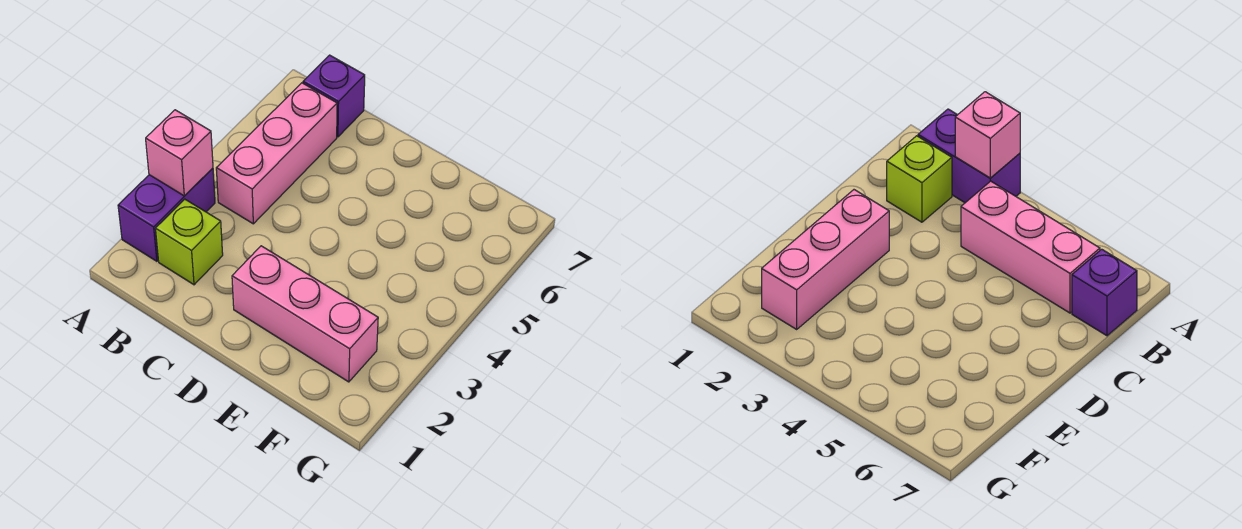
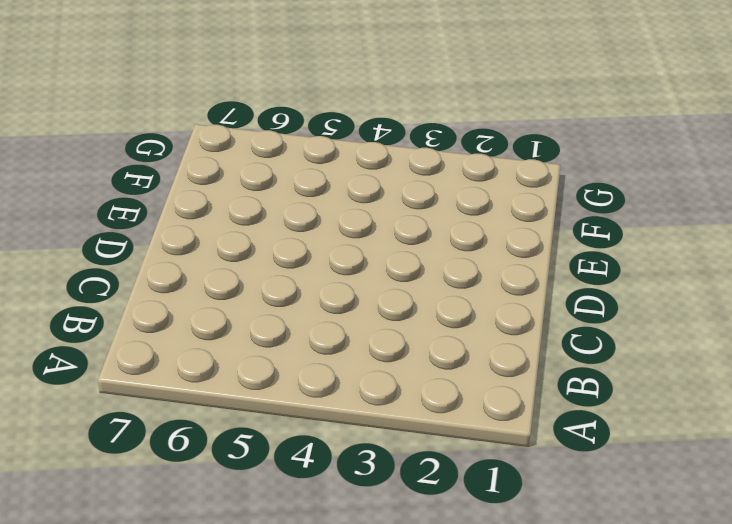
none -> purple brick A2:A3 level 1
none -> lime brick B2 level 1

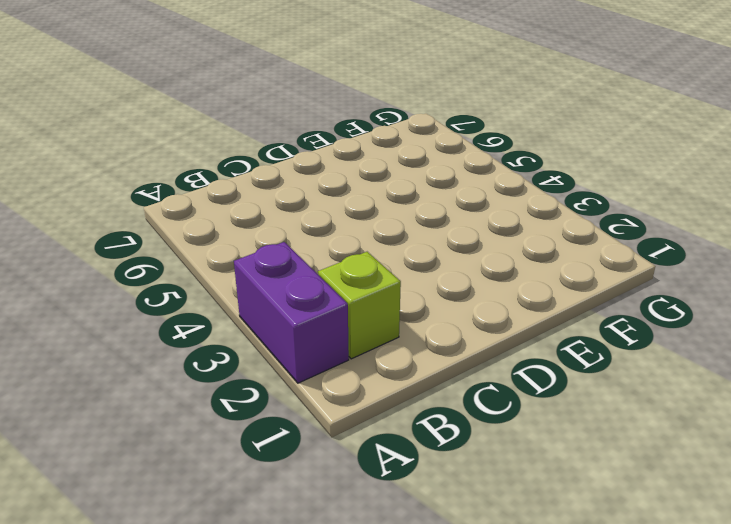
none -> pink brick B4:B6 level 1
none -> purple brick B7 level 1

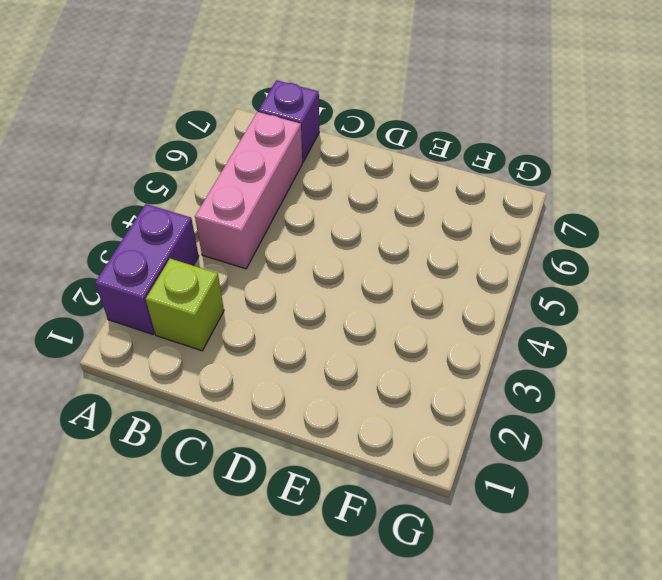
none -> pink brick D2:F2 level 1
none -> pink brick A3 level 2

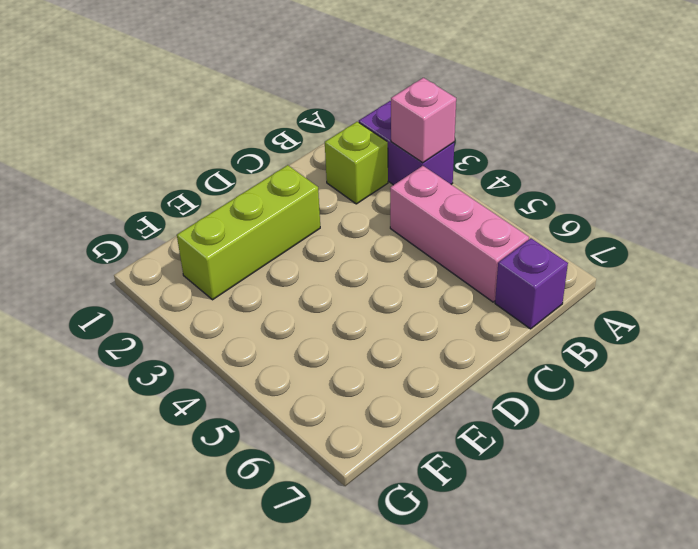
lime brick D2:F2 level 1 -> pink brick D2:F2 level 1

